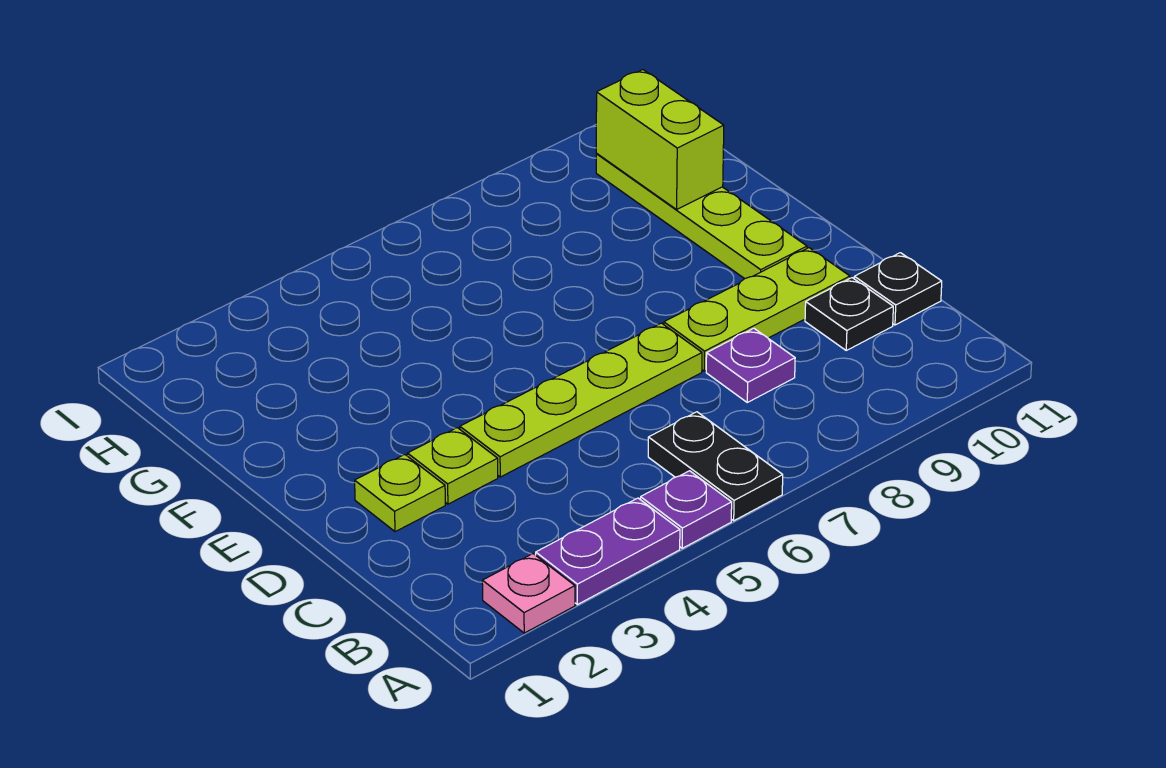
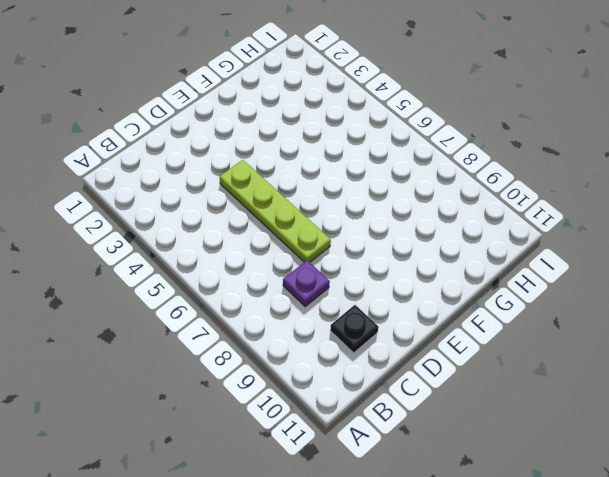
none -> pink plate A2 level 1
none -> purple plate A3:A4 level 1
none -> purple plate A5 level 1

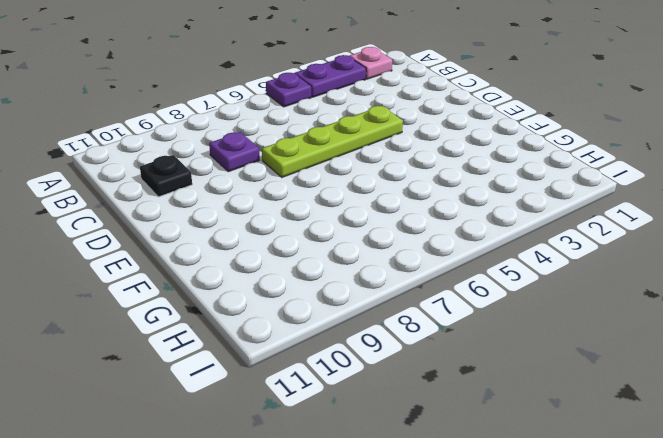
none -> black plate A6:B6 level 1
none -> black plate C11 level 1
none -> lime plate D2 level 1

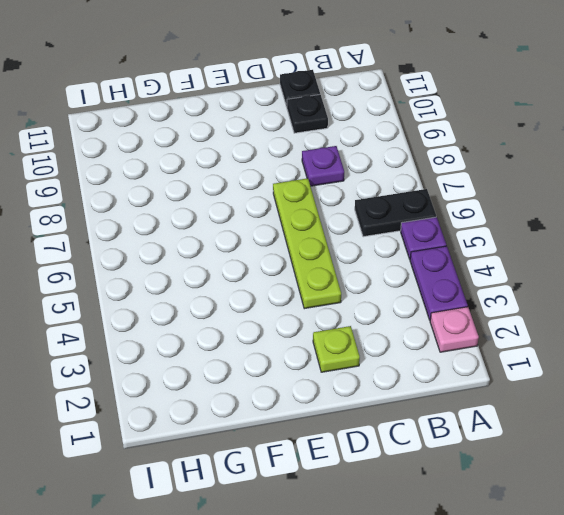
none -> lime plate D3 level 1
none -> lime plate D8:D10 level 1
none -> lime plate E10:H10 level 1

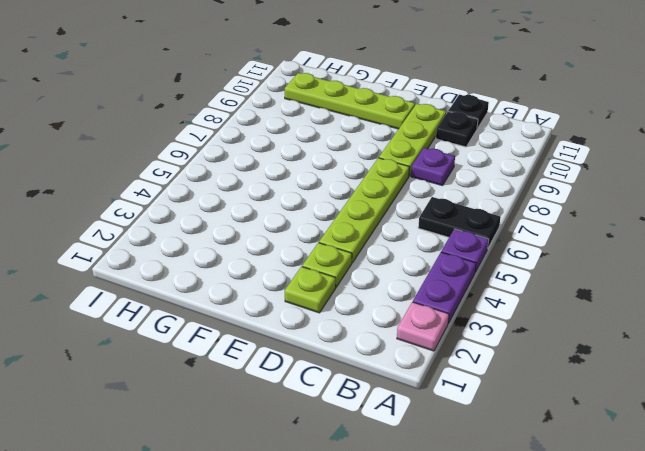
none -> lime brick G10:H10 level 2

